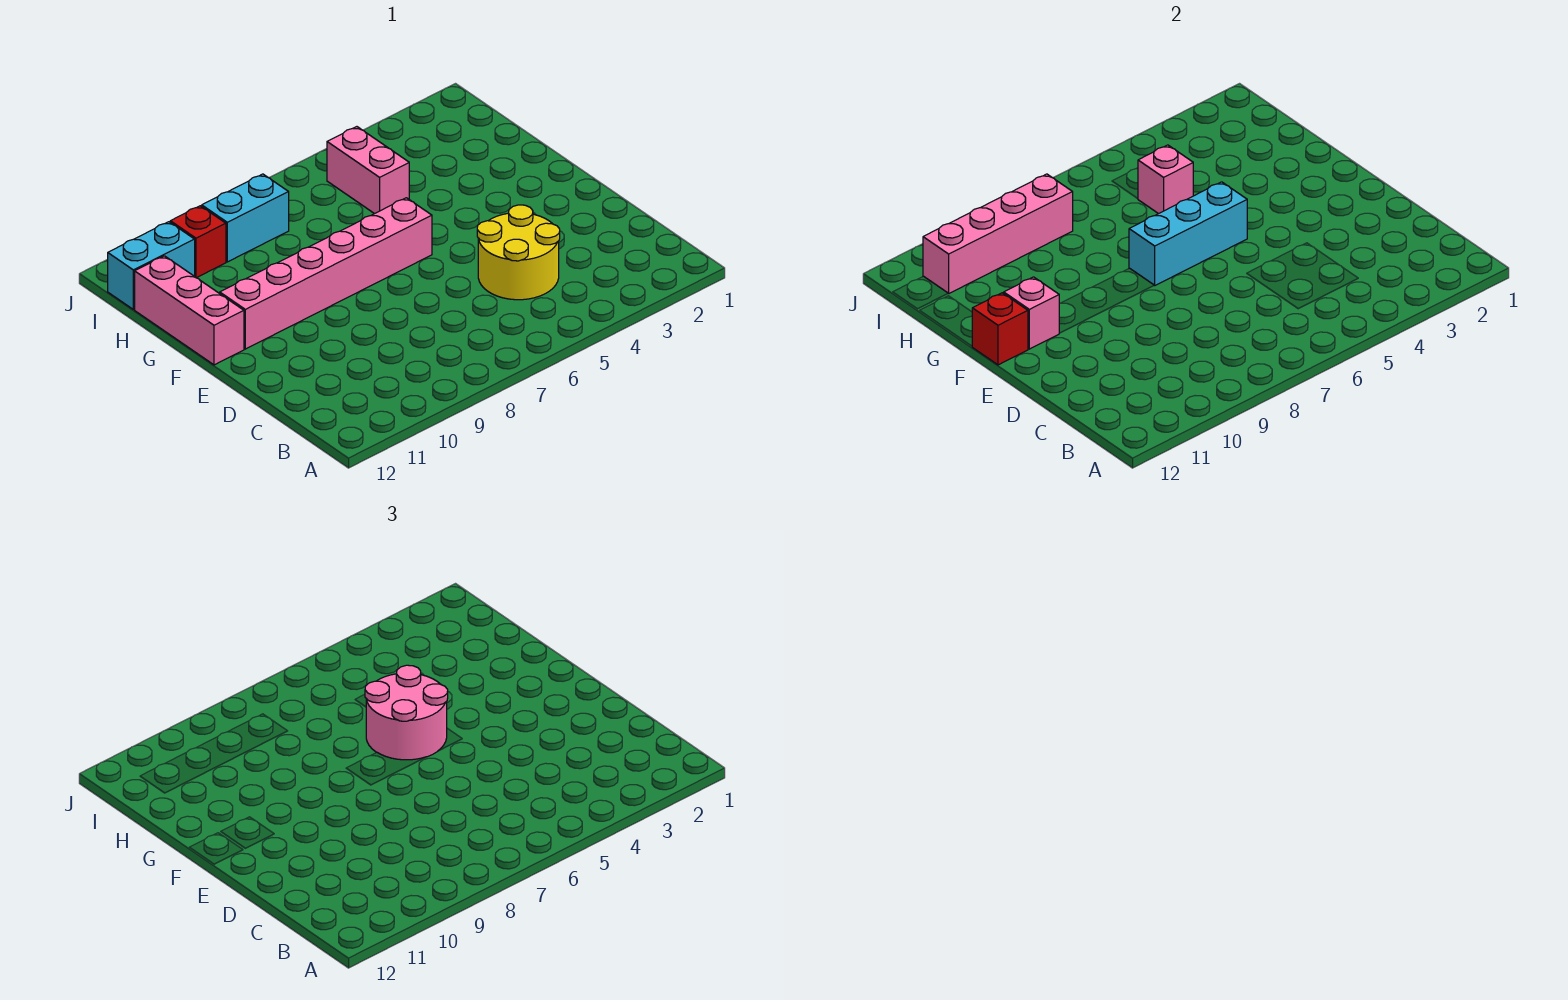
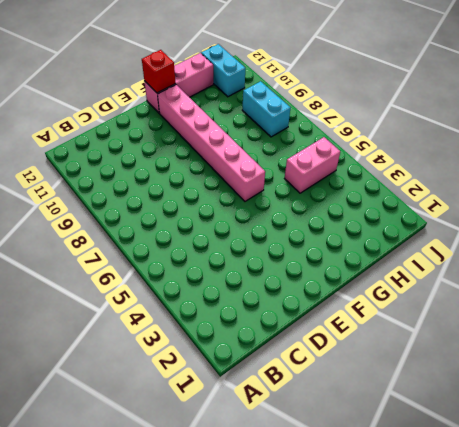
none -> yellow round brick C4:D5 level 1
none -> red brick I10 level 1
none -> cyan brick F5:F7 level 2

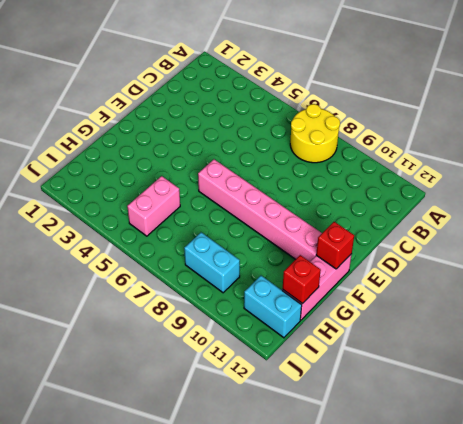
yellow round brick A7:B8 level 1 -> yellow round brick C4:D5 level 1
red brick H12 level 2 -> red brick I10 level 1
none -> cyan brick F5:F7 level 2
none -> pink brick F11 level 2
none -> pink brick H5 level 2

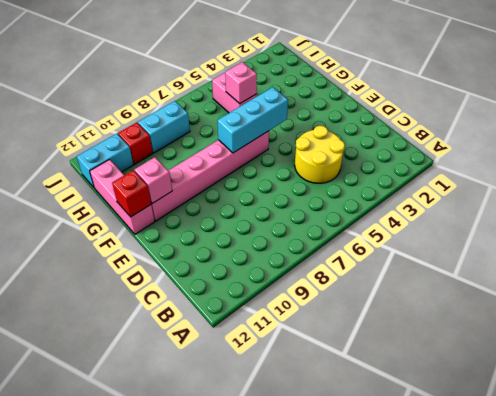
none -> pink brick I8:I11 level 2
none -> pink round brick F5:G6 level 3

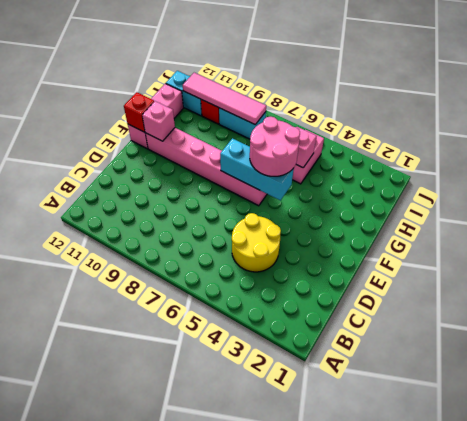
pink tile I8:I11 level 2 -> pink brick I8:I11 level 2

